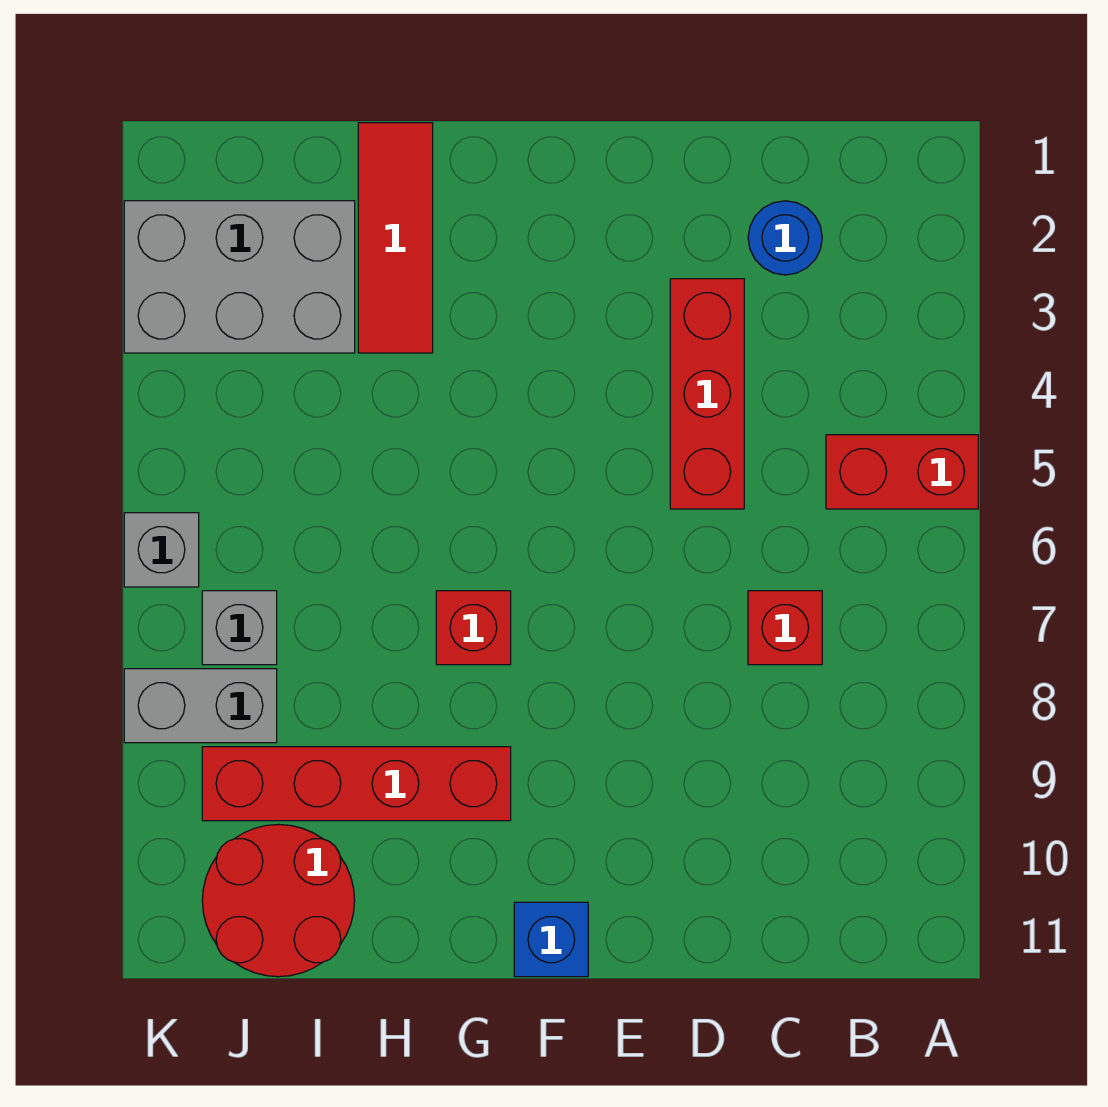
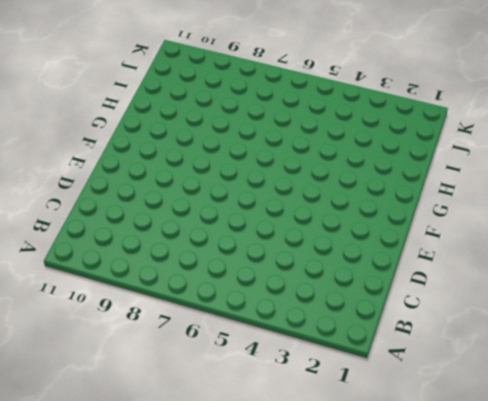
none -> red brick A5:B5 level 1
none -> blue round brick C2 level 1
none -> red brick C7 level 1

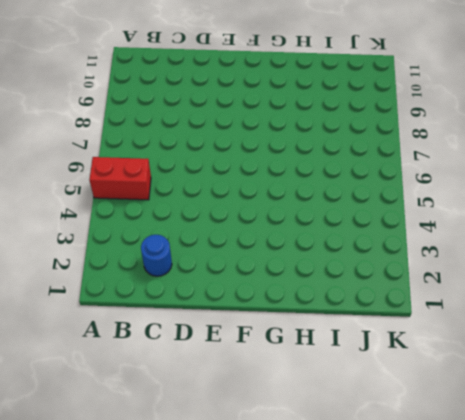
none -> red brick C7 level 1
none -> red brick D3:D5 level 1
none -> blue brick F11 level 1

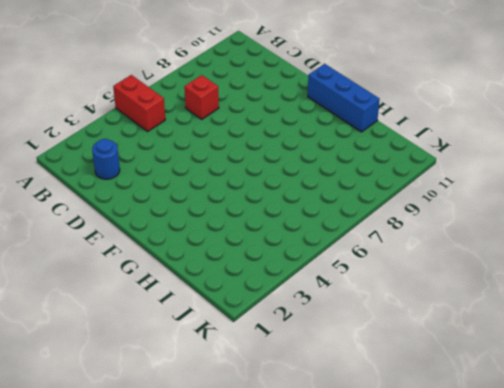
blue brick F11:H11 level 1 -> blue brick F11 level 1
none -> red brick D3:D5 level 1
none -> red brick G7 level 1
none -> red brick G9:J9 level 1

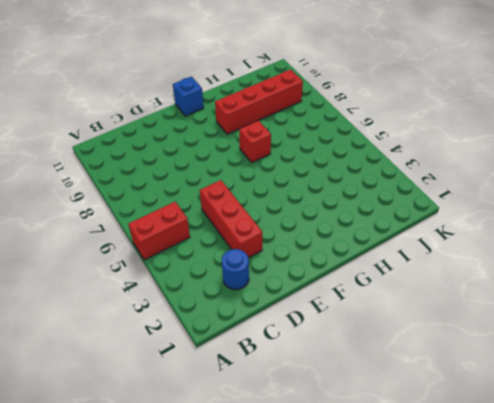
none -> red brick C7 level 1
none -> red tile H1:H3 level 1
none -> grey brick I2:K3 level 1

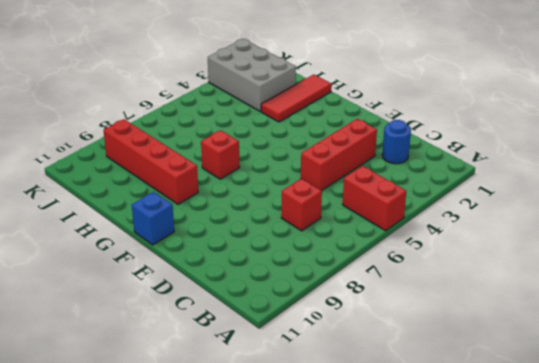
none -> red round brick I10:J11 level 1
none -> grey brick J7 level 1
none -> grey brick J8:K8 level 1

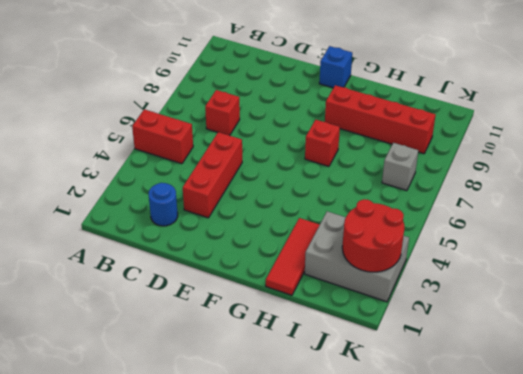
red round brick J2:K3 level 2 -> red round brick I10:J11 level 1
none -> grey brick J8:K8 level 1
none -> grey brick K6 level 1

